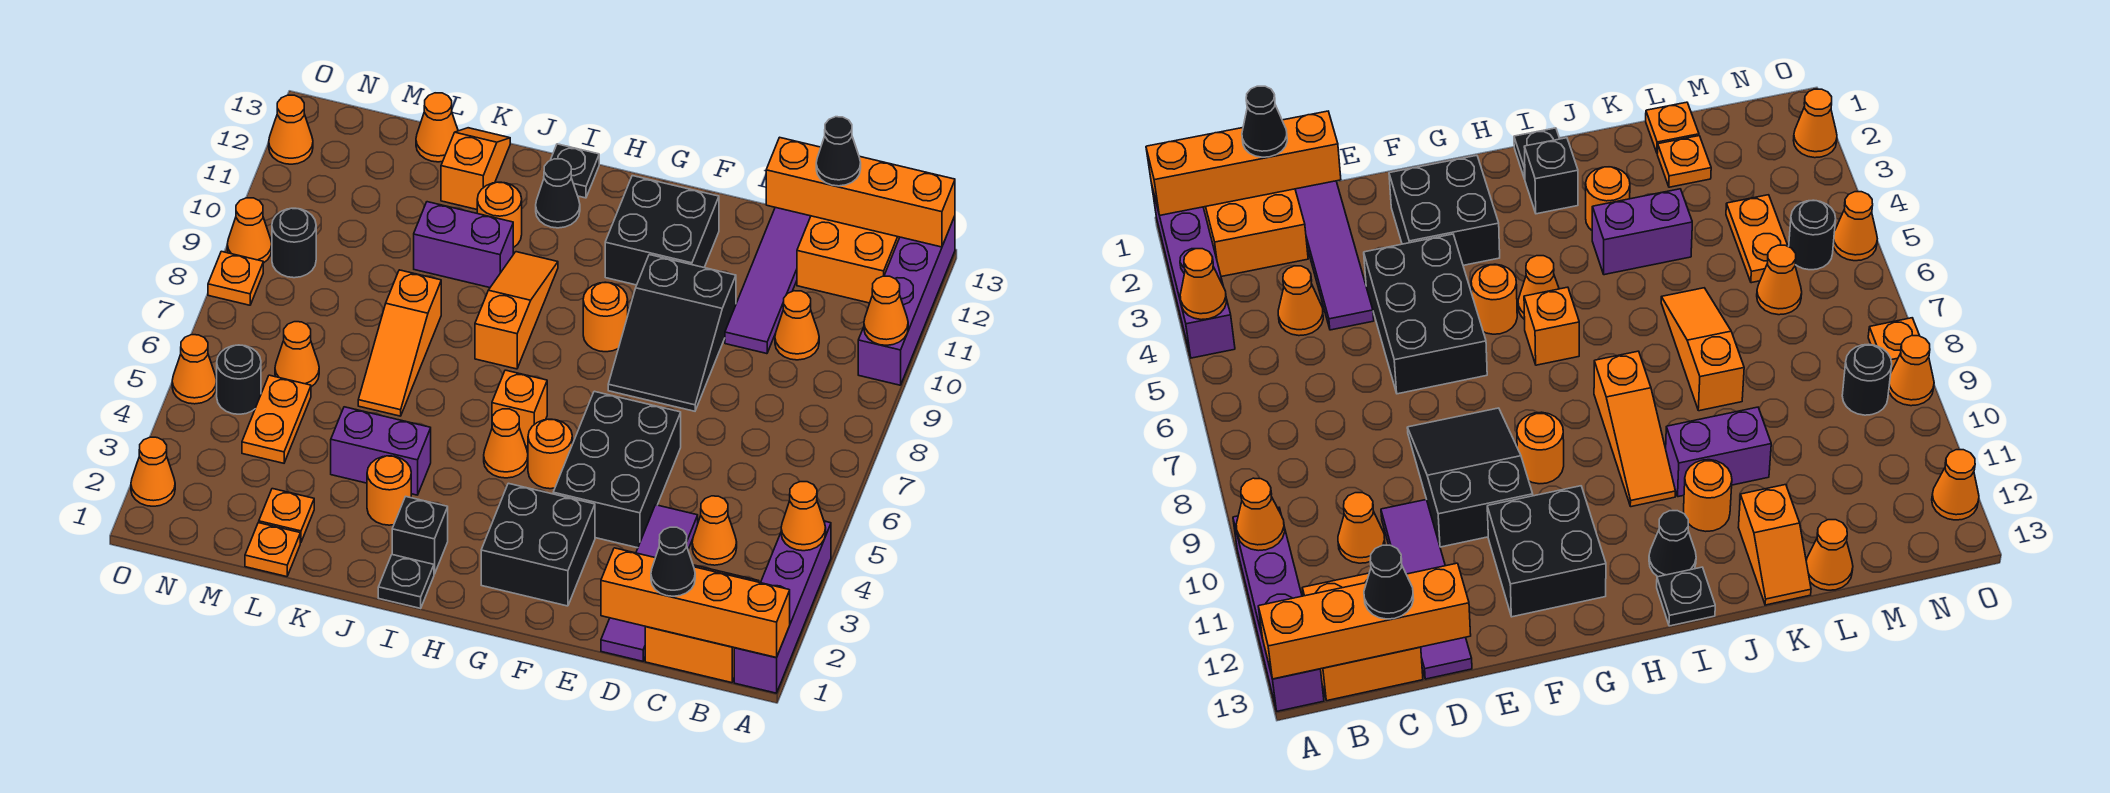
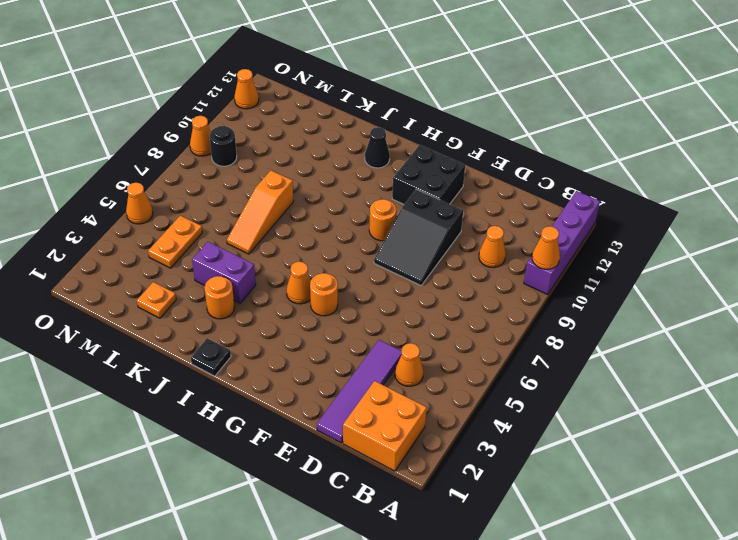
none -> purple brick A1:A4 level 1
none -> orange brick B12:C13 level 1
none -> purple tile D10:D13 level 1
none -> black brick E4:F6 level 1

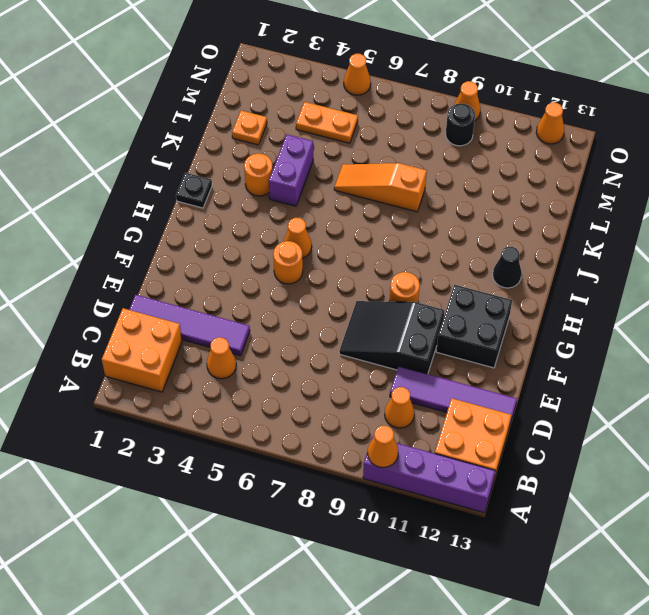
none -> purple brick A1:A4 level 1
none -> black brick E4:F6 level 1
none -> black brick F2:G3 level 1
none -> orange brick H6 level 1

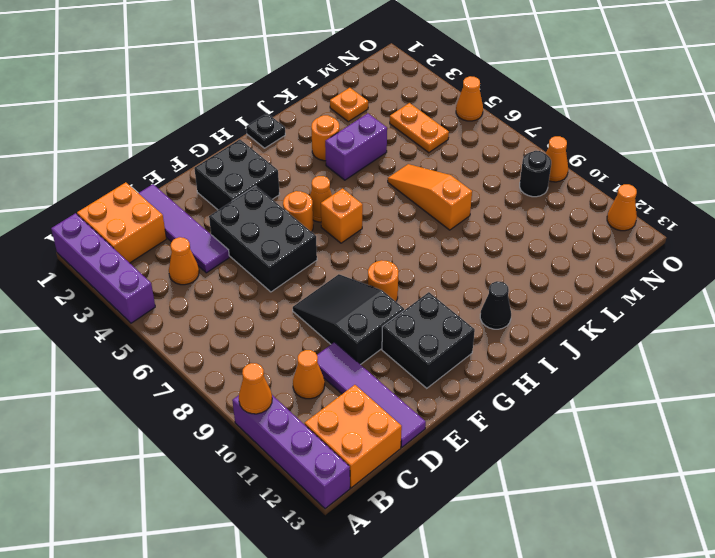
none -> black brick I2 level 1
none -> orange slope I8:I10 level 1 top 8
none -> black plate I13 level 1
none -> purple brick J10:K10 level 1

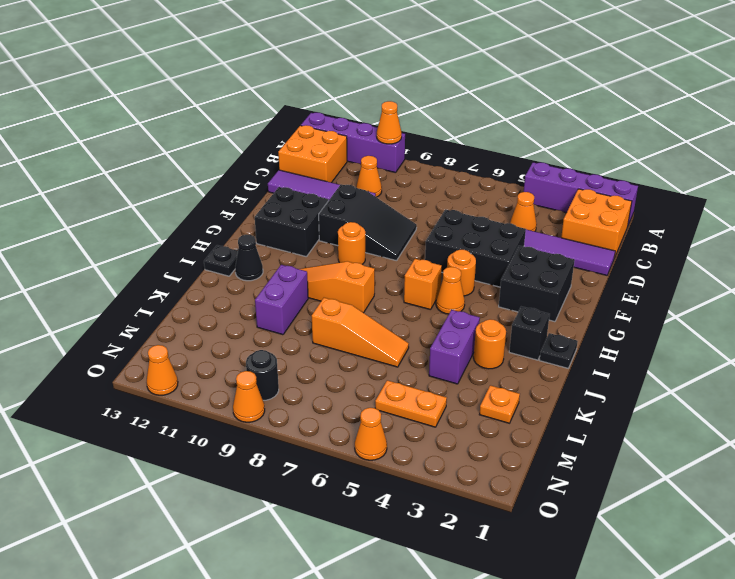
none -> orange round brick J11 level 1
none -> orange slope K12:K13 level 1 top 12
none -> orange plate L1 level 1
none -> orange cone L13 level 1

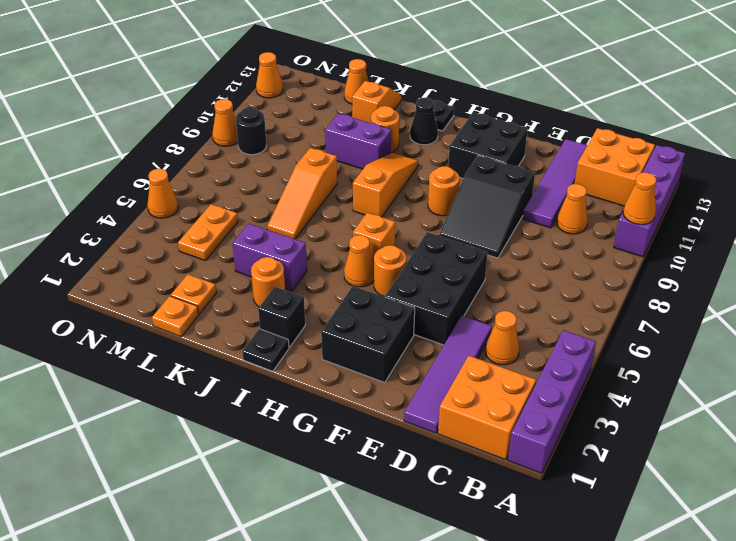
none -> orange cone M6 level 1
none -> black round brick N5 level 1
none -> orange cone O2 level 1
none -> orange plate O8 level 1

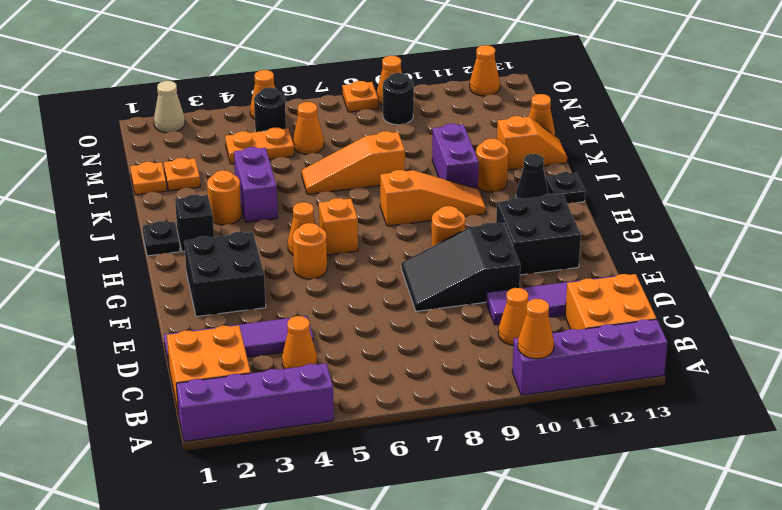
tan cone O2 level 1 -> orange cone O2 level 1
none -> black brick E4:F6 level 1
none -> orange brick A1:D1 level 2
none -> orange cone A4 level 2
none -> orange brick A13:D13 level 2

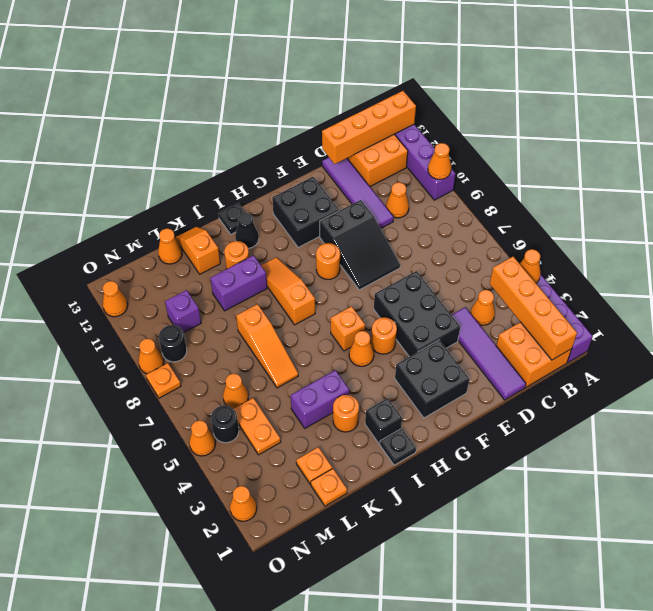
orange brick B1:B4 level 2 -> orange brick A1:D1 level 2
purple brick M10 level 1 -> none
none -> black cone C1 level 3
none -> black cone C13 level 3

